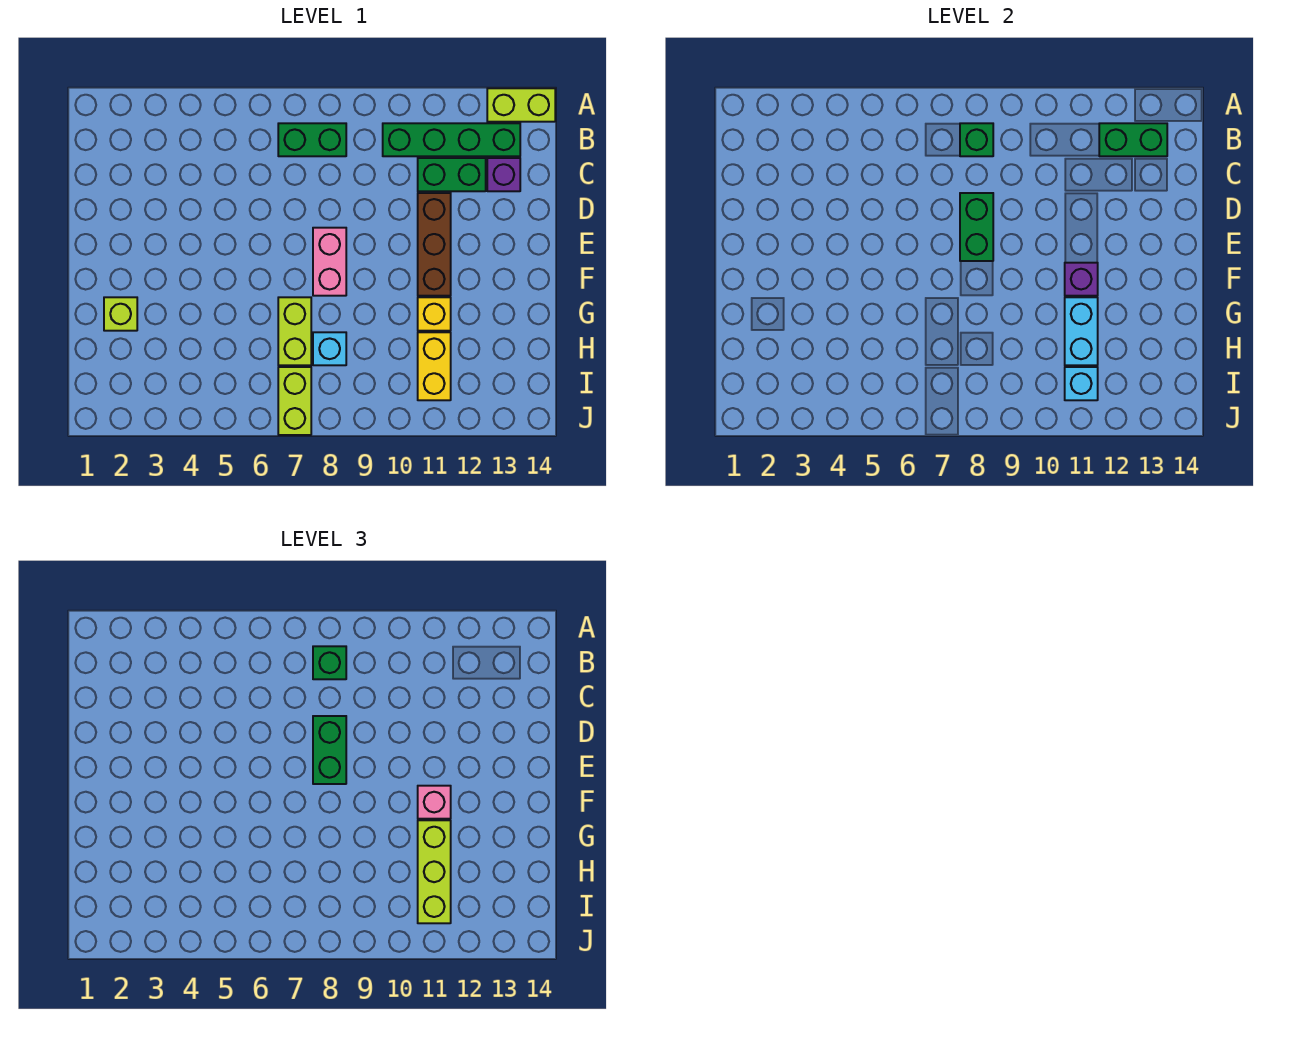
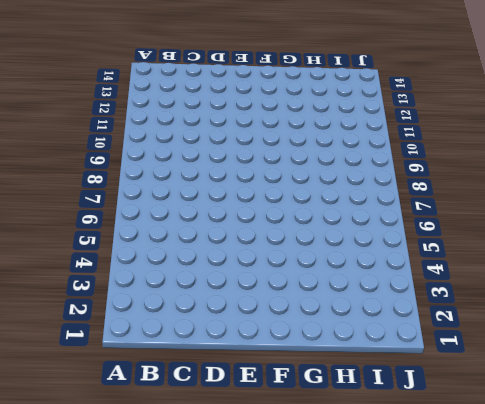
none -> lime brick A13:A14 level 1
none -> green brick B7:B8 level 1
none -> green brick B10:B13 level 1

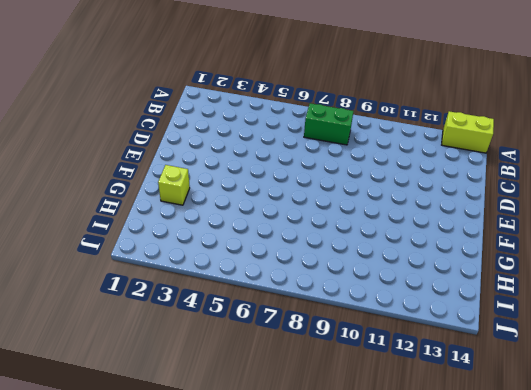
none -> green brick B10:B13 level 1
none -> green brick C11:C12 level 1
none -> purple brick C13 level 1

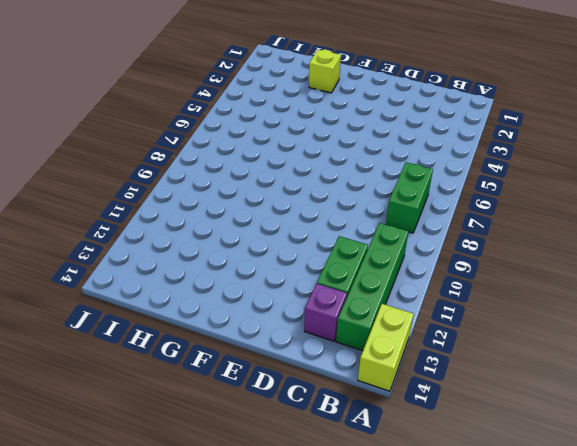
none -> brown brick D11:F11 level 1
none -> pink brick E8:F8 level 1
none -> lime brick G7:H7 level 1

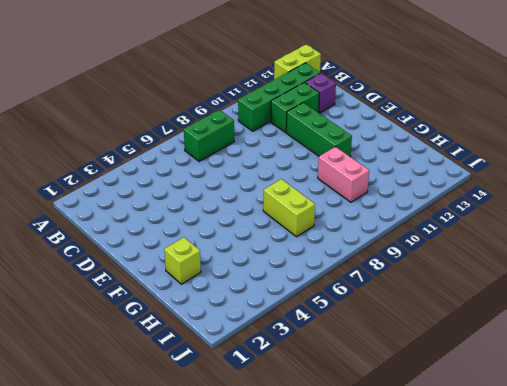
green brick D11:F11 level 1 -> brown brick D11:F11 level 1
pink brick G10:H10 level 1 -> pink brick E8:F8 level 1
none -> yellow brick G11 level 1
none -> cyan brick H8 level 1
none -> yellow brick H11:I11 level 1

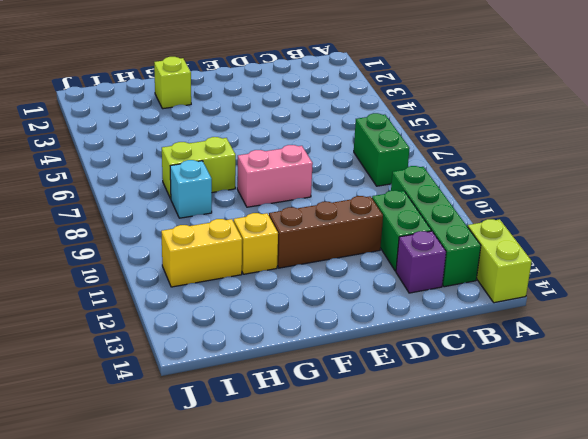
none -> lime brick I7:J7 level 1
none -> green brick B8 level 2
none -> green brick B12:B13 level 2

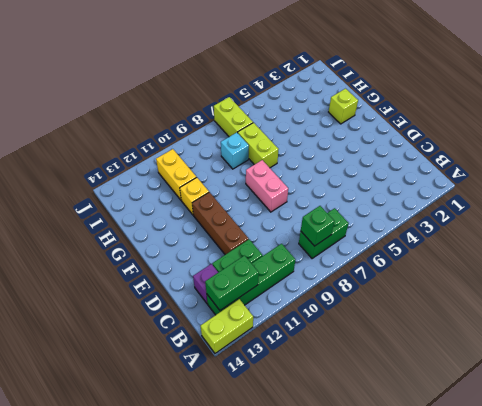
none -> green brick D8:E8 level 2
none -> purple brick F11 level 2
none -> cyan brick G11:H11 level 2

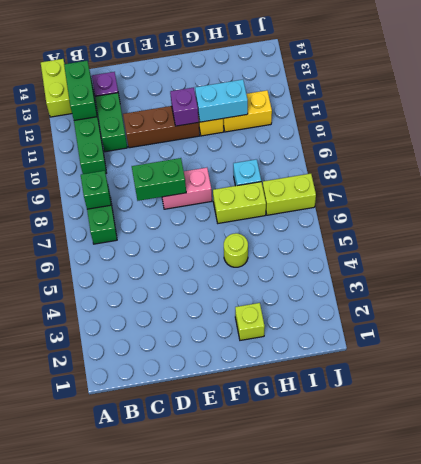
lime round brick G5 level 1 -> none
none -> cyan brick I11 level 2
none -> green brick B8 level 3
none -> green brick D8:E8 level 3

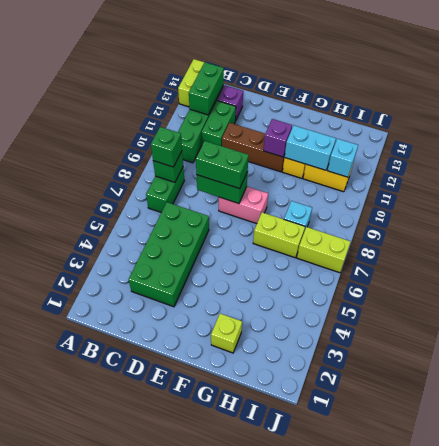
green brick C3:D6 level 1 -> none
none -> pink brick F11 level 3
none -> lime brick G11:I11 level 3

